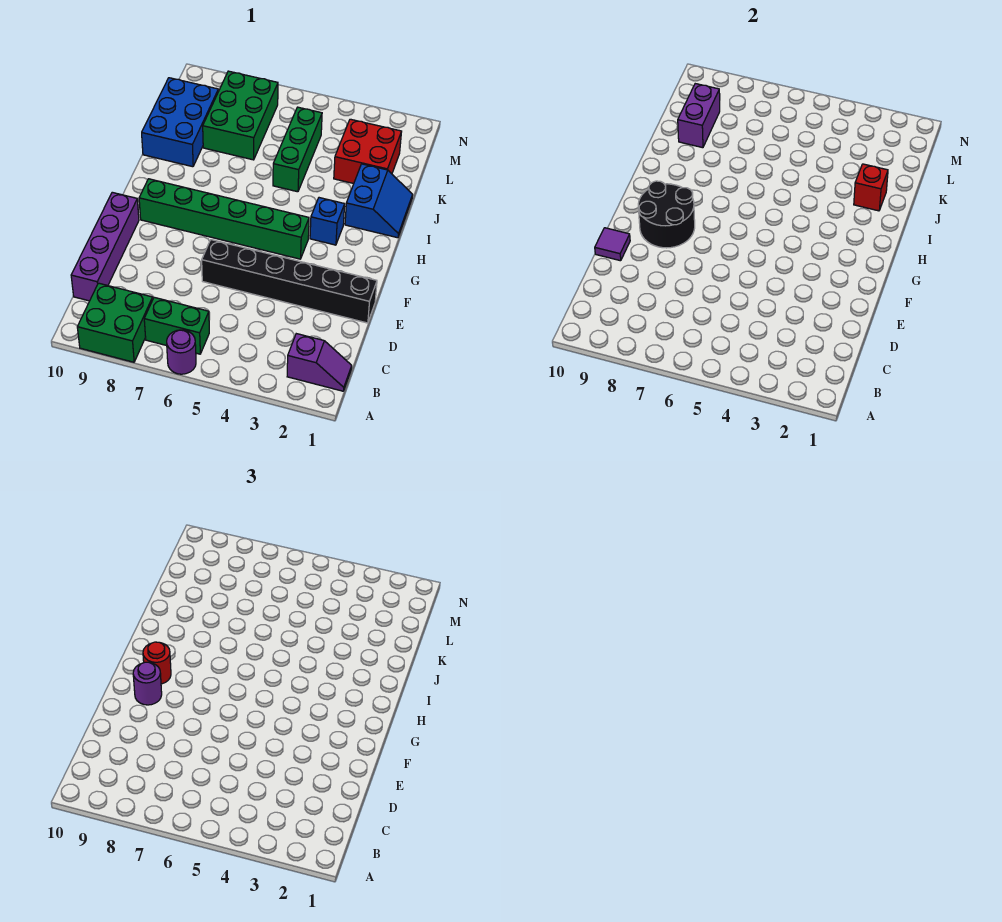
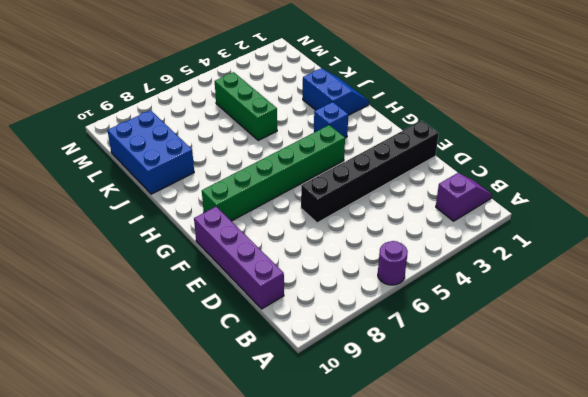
none -> green brick A8:B9 level 1
none -> green brick B6:B7 level 1
none -> red brick K2:L3 level 1

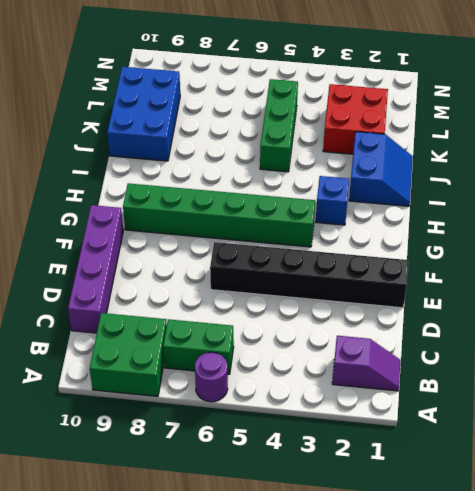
none -> green brick K7:M8 level 1
none -> purple tile E10 level 2
none -> black round brick F8:G9 level 2

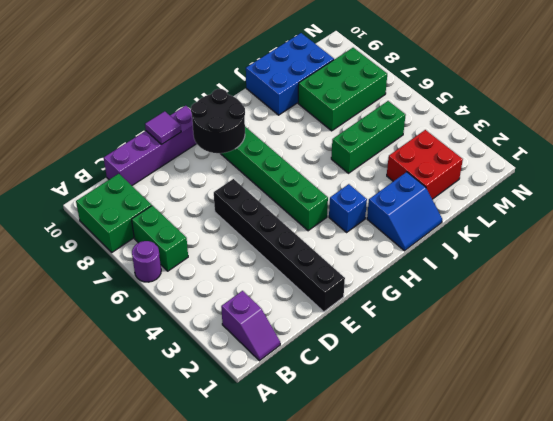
none -> red brick J2 level 2
none -> purple brick K9:L9 level 2
none -> purple round brick F9 level 3

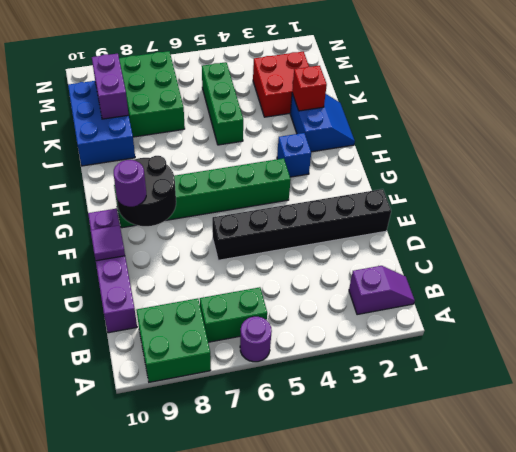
none -> red round brick G9 level 3

